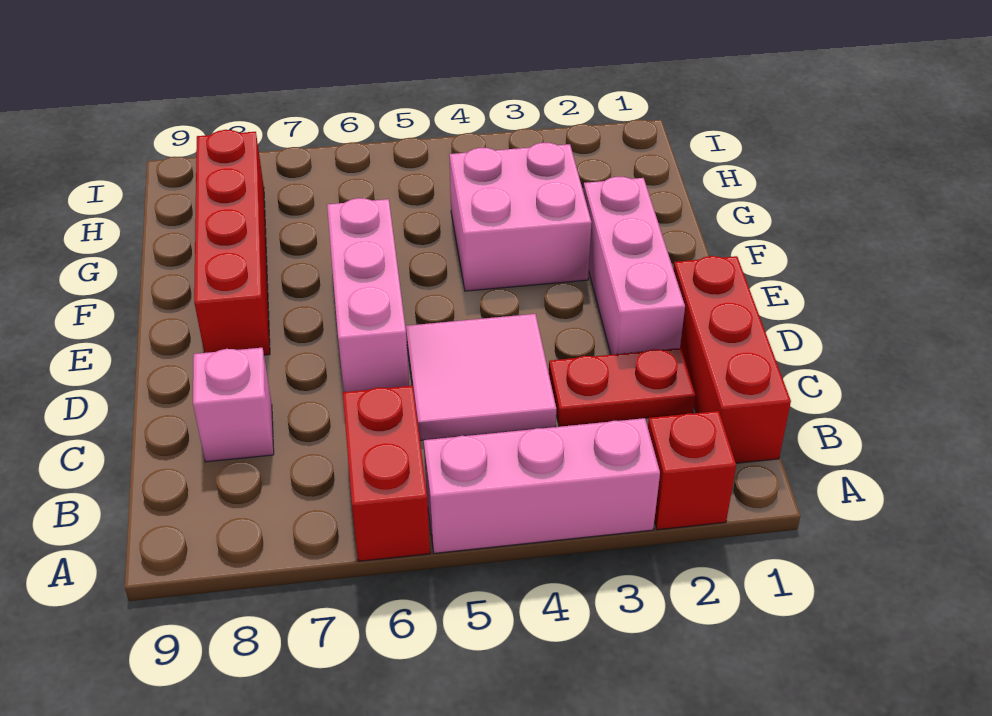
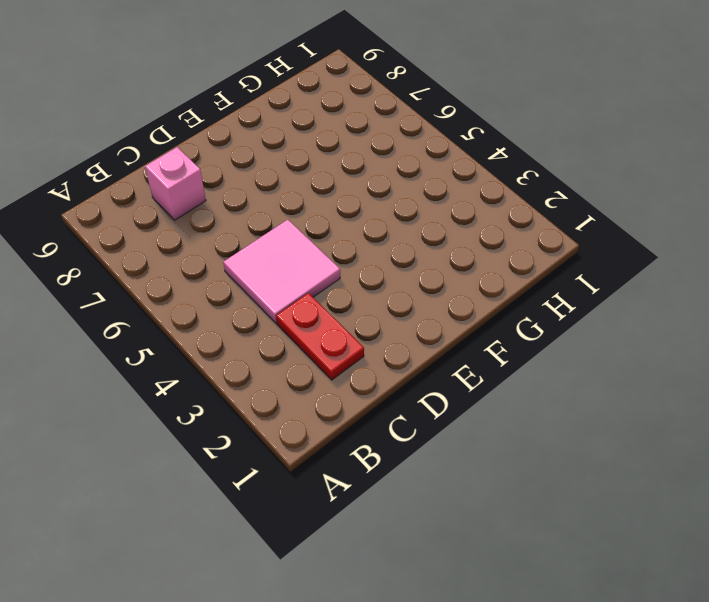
none -> red brick A2 level 1
none -> pink brick A3:A5 level 1

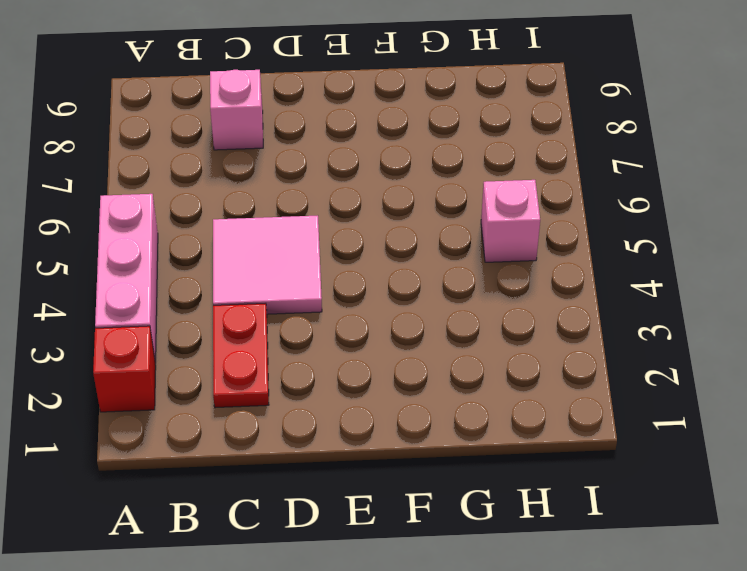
pink brick H5 level 1 -> none
none -> red brick A6:B6 level 1
none -> red brick B1:D1 level 1

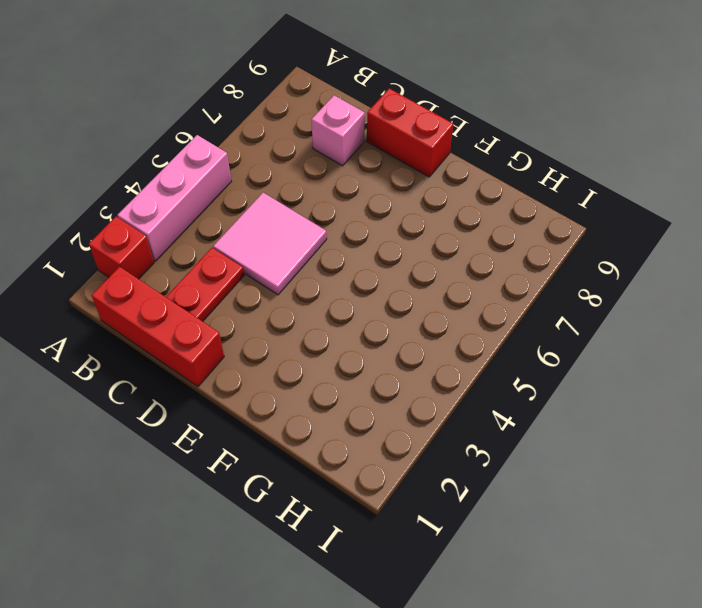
red brick D9:E9 level 1 -> red brick A6:B6 level 1
none -> pink brick D2:F2 level 1
none -> pink brick D6:F6 level 1

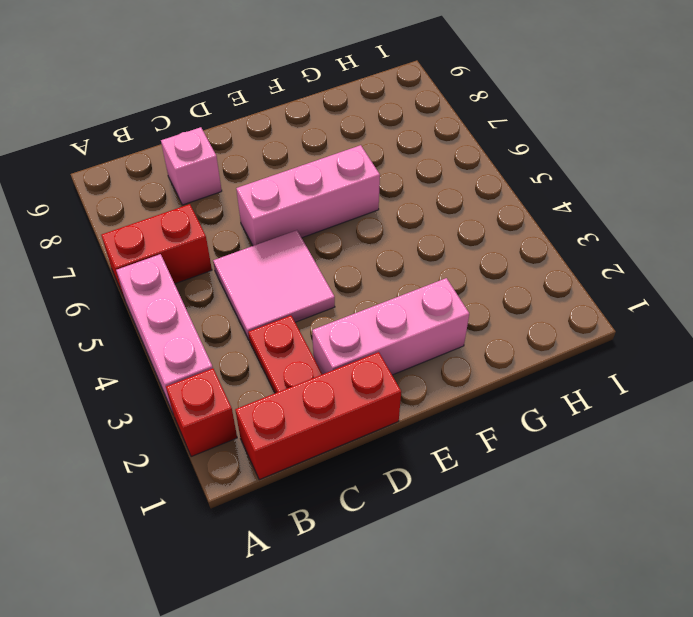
none -> red brick E8:H8 level 1
none -> pink brick F3:G4 level 1

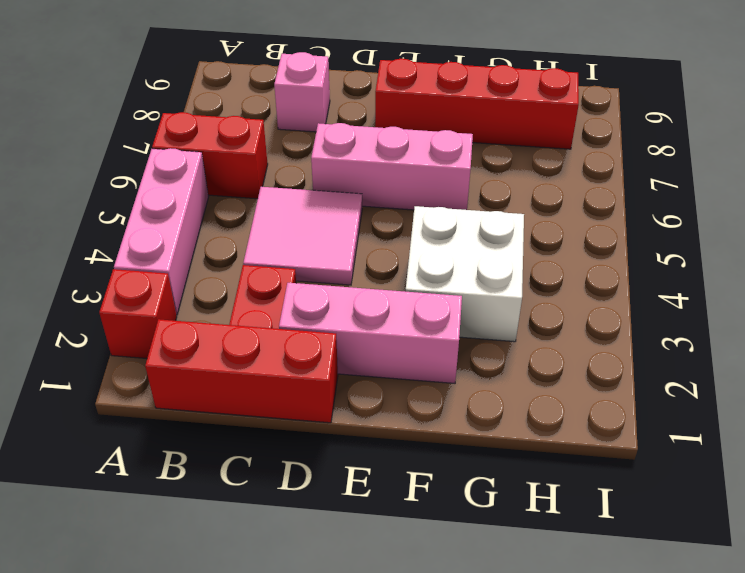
white brick F3:G4 level 1 -> pink brick F3:G4 level 1

